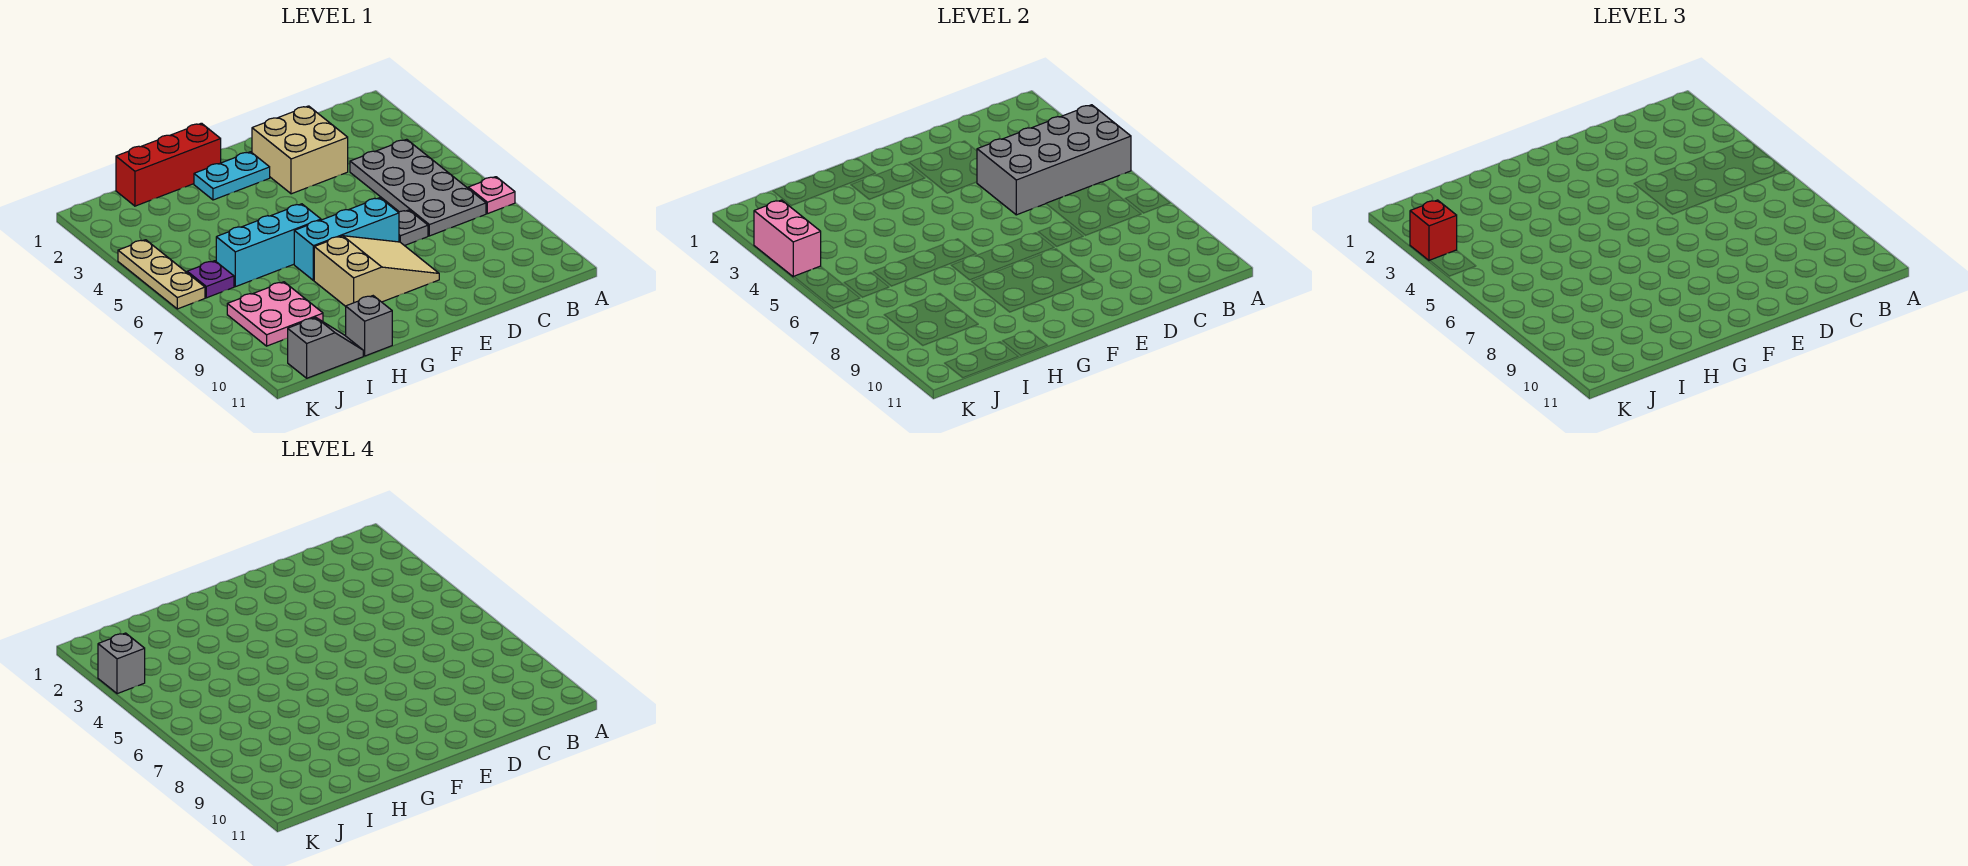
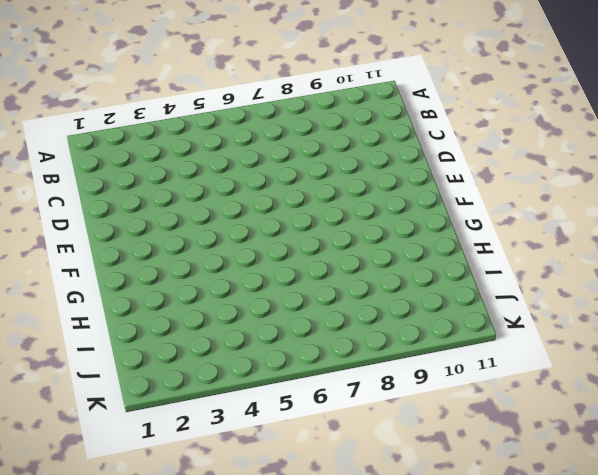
none -> pink plate A7 level 1
none -> grey plate B4:C7 level 1
none -> tan brick D2:E3 level 1

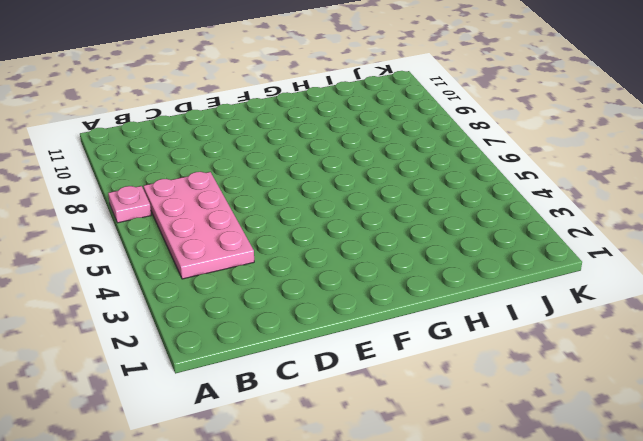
pink plate B4:C7 level 1 -> grey plate B4:C7 level 1
none -> tan brick D2:E3 level 1
none -> grey plate D7 level 1
none -> cyan brick E7:G7 level 1

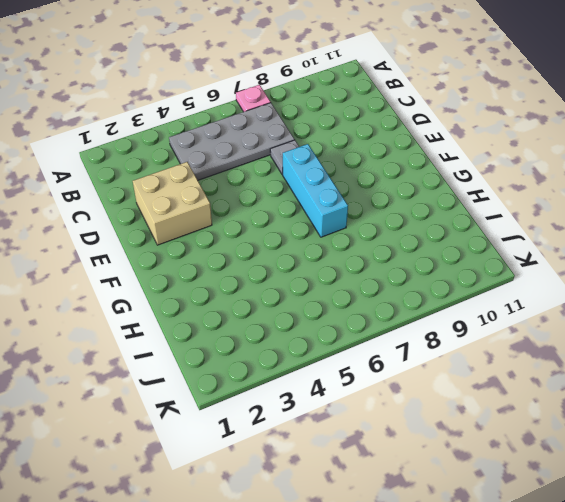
none -> tan slope E8:G9 level 1 top G
none -> cyan plate F2:G2 level 1
none -> red brick G1:I1 level 1

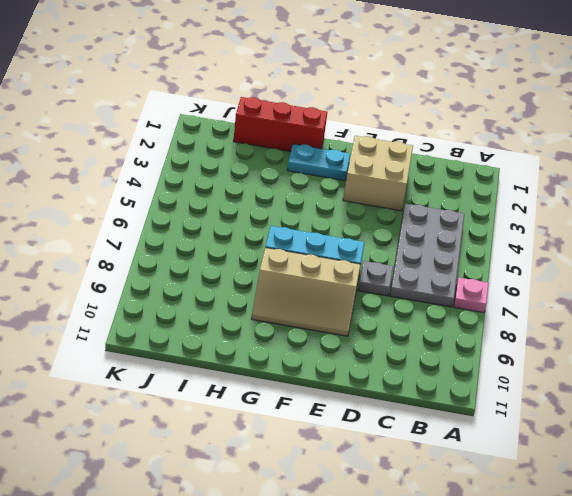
tan slope E8:G9 level 1 top 8 -> tan slope E8:G9 level 1 top G
none -> cyan brick G6:I6 level 1
none -> grey brick H11 level 1
none -> pink plate I8:J9 level 1

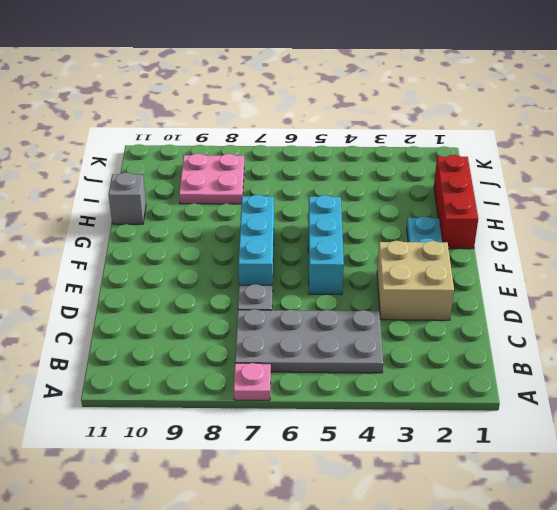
cyan brick E5:G5 level 1 -> cyan brick G6:I6 level 1
none -> tan slope E8:G9 level 1 top G
none -> grey slope I11:J11 level 1 top J
none -> purple plate J6 level 1

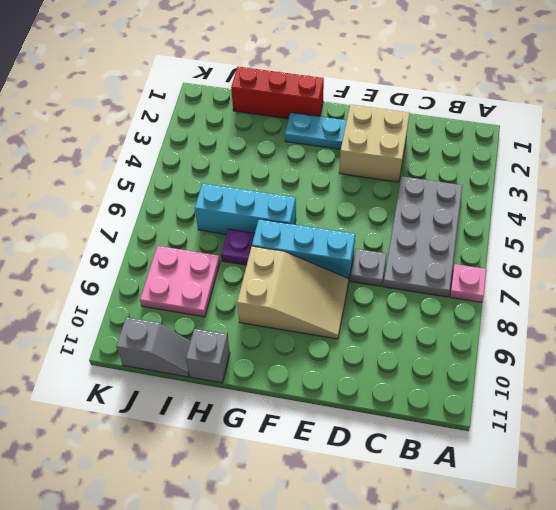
purple plate H7 level 1 -> purple plate J6 level 1
none -> tan plate K4:K6 level 1
none -> grey brick A4:D5 level 2
none -> pink brick K3:K4 level 2

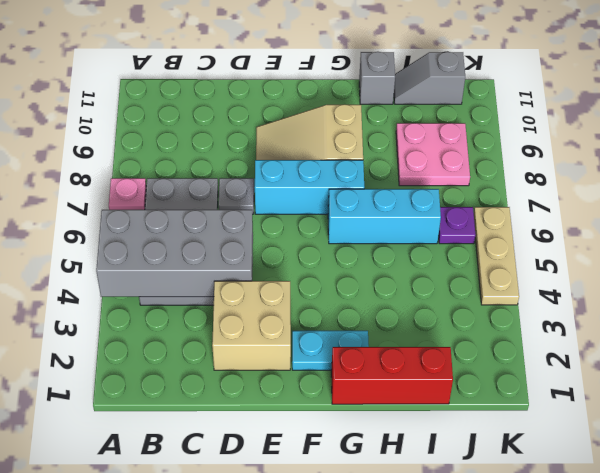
none -> pink brick K3:K4 level 2
none -> red brick K3 level 3
none -> grey brick K3 level 4

